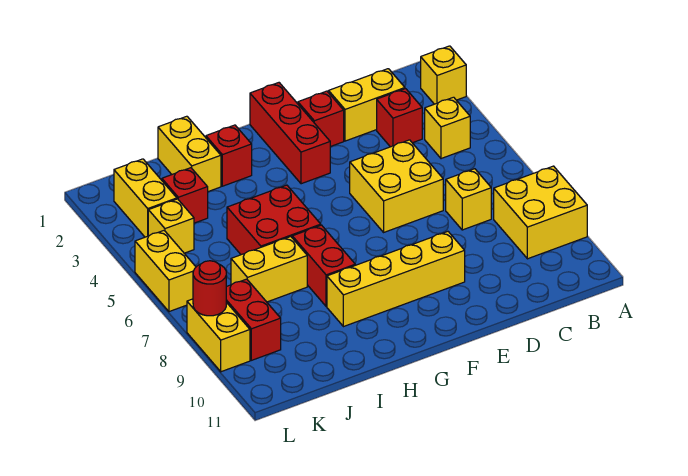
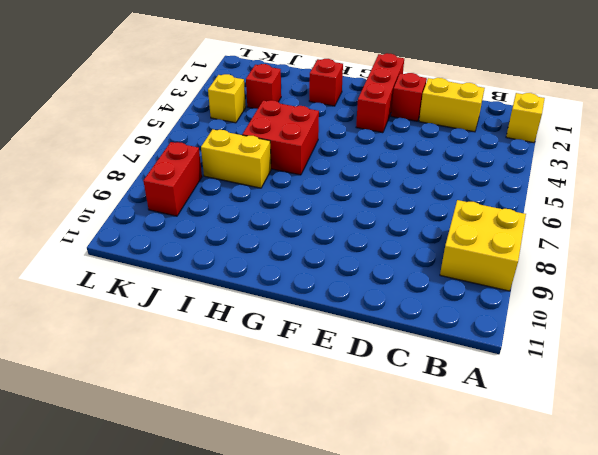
none -> yellow brick B4 level 1
none -> red brick C3 level 1
none -> yellow brick C7 level 1

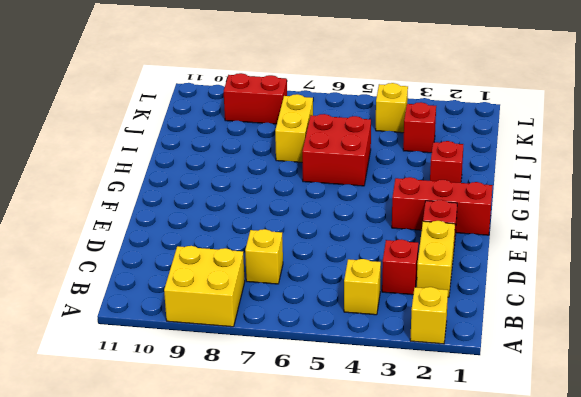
none -> yellow brick D5:E6 level 1
none -> yellow brick E9:H9 level 1
none -> red brick H7:H8 level 1

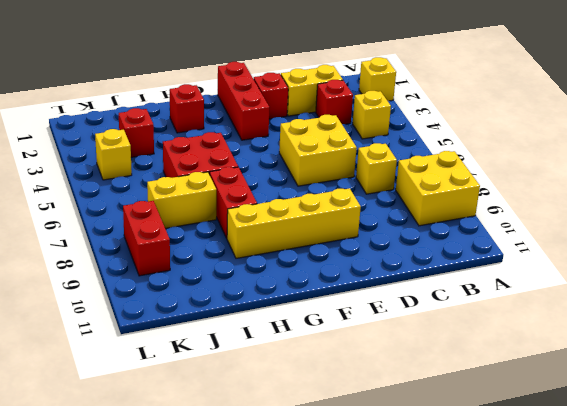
none -> yellow brick I1:I2 level 1
none -> yellow brick K2:K3 level 1
none -> yellow brick L5:L6 level 1

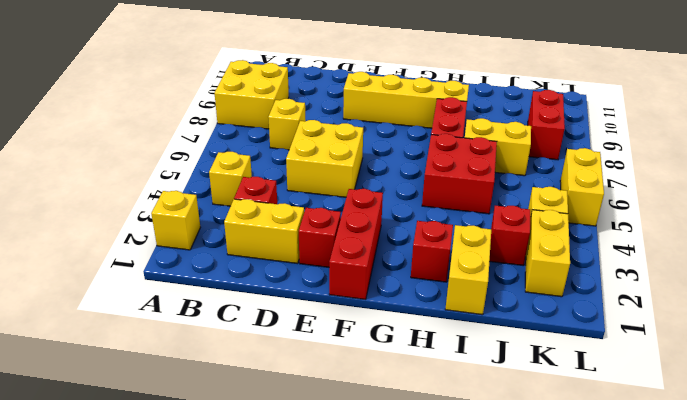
none -> yellow brick L8:L9 level 1
none -> red round brick L8 level 2

